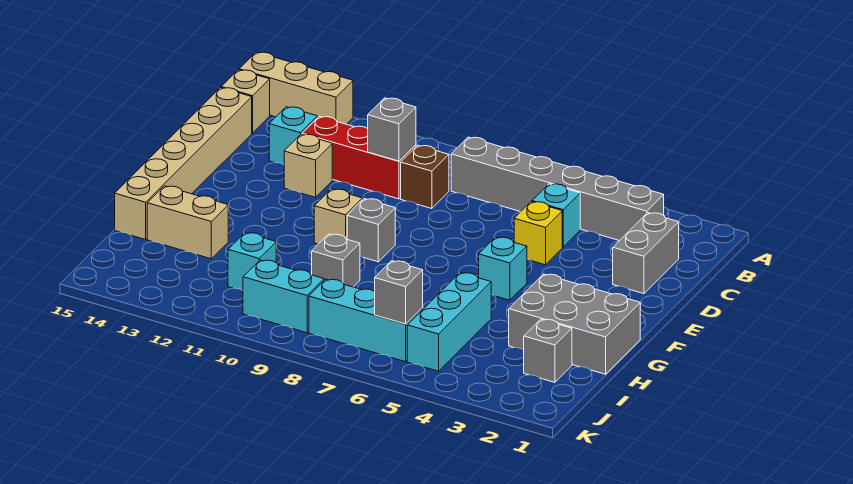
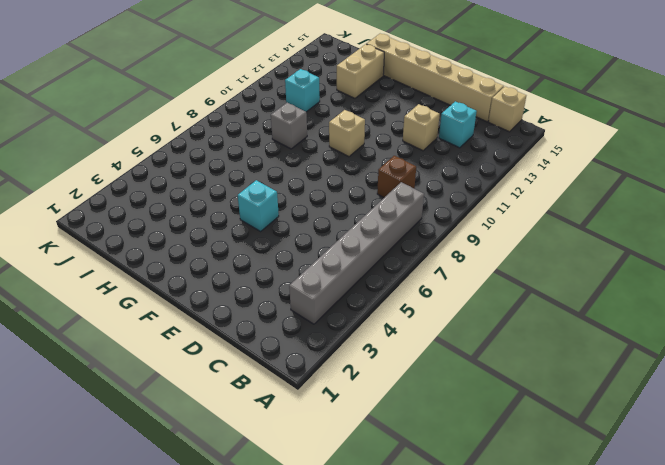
none -> tan brick A13:A15 level 1
none -> grey brick C2:D2 level 1
none -> cyan brick C5 level 1

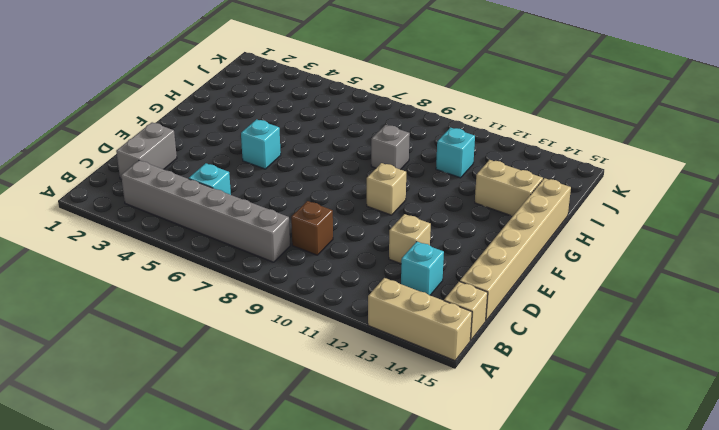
none -> red brick C10:C12 level 1
none -> yellow brick D5 level 1
none -> grey brick F9 level 1

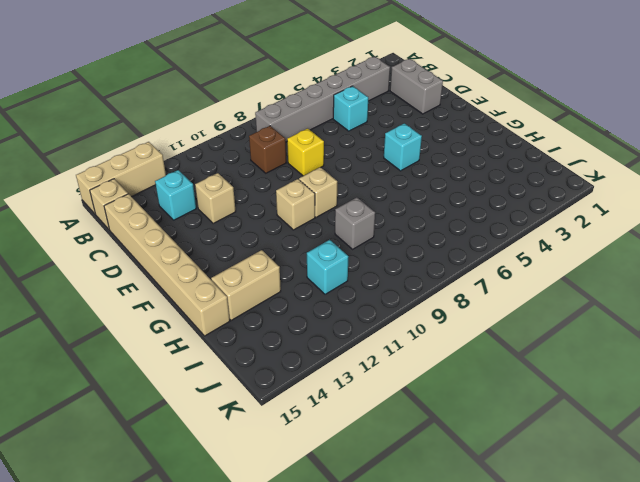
yellow brick D8 level 1 -> yellow brick D5 level 1
tan brick F9 level 1 -> grey brick F9 level 1
none -> red brick C10:C12 level 1
none -> grey brick G1:H3 level 1
none -> cyan brick H5:J5 level 1

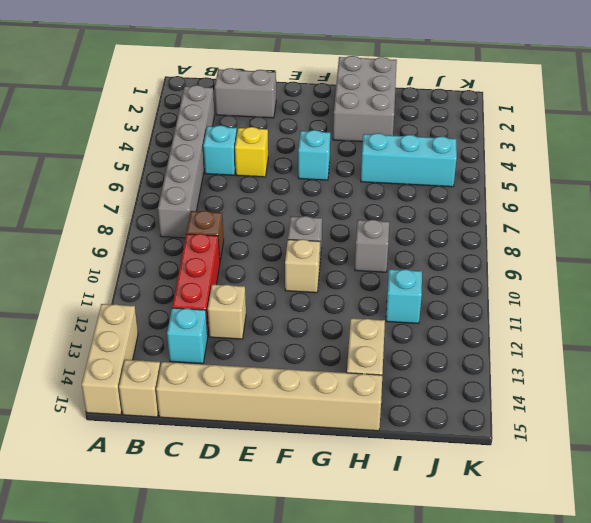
none -> grey brick I2 level 1
none -> cyan brick J6:J8 level 1
none -> cyan brick J9:J10 level 1

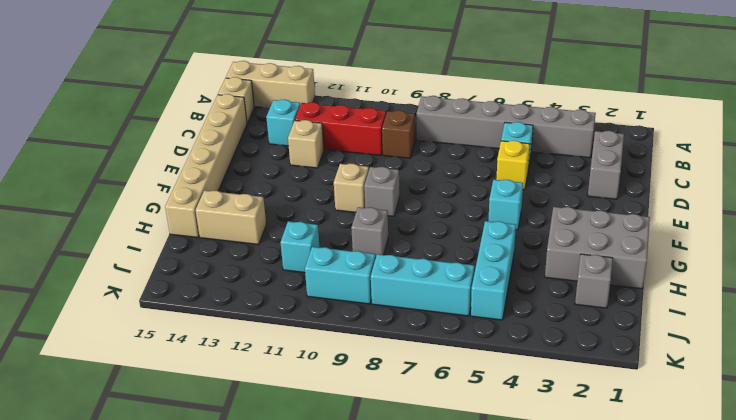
none -> grey brick C10 level 2
none -> grey brick J6 level 2

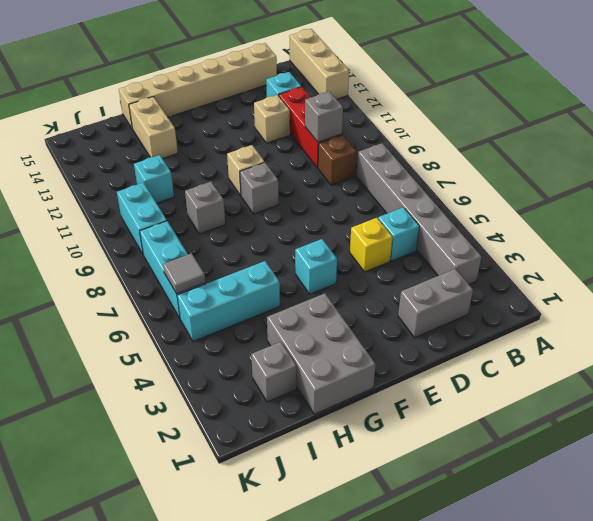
grey tile J6 level 2 -> grey brick J6 level 2
none -> tan brick B15 level 1

